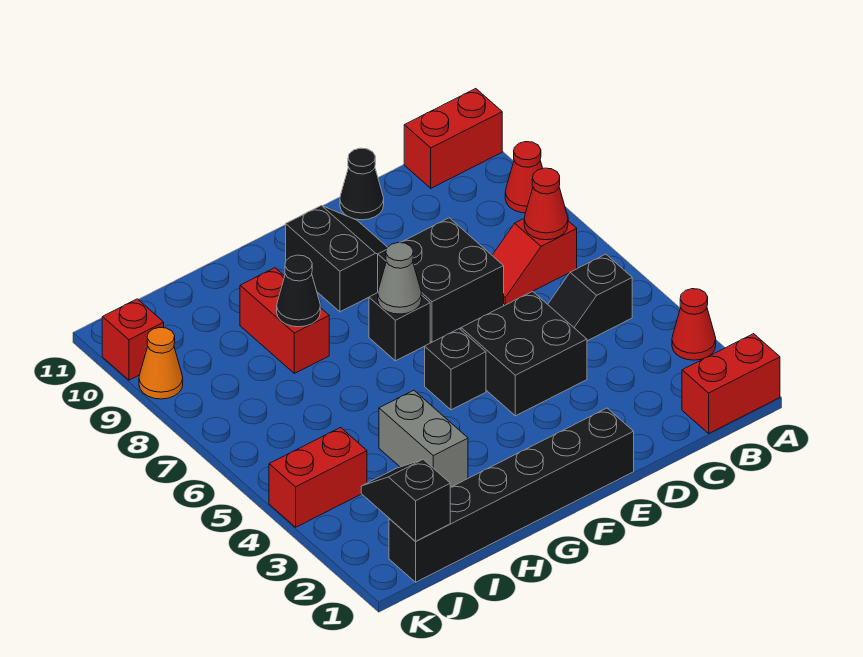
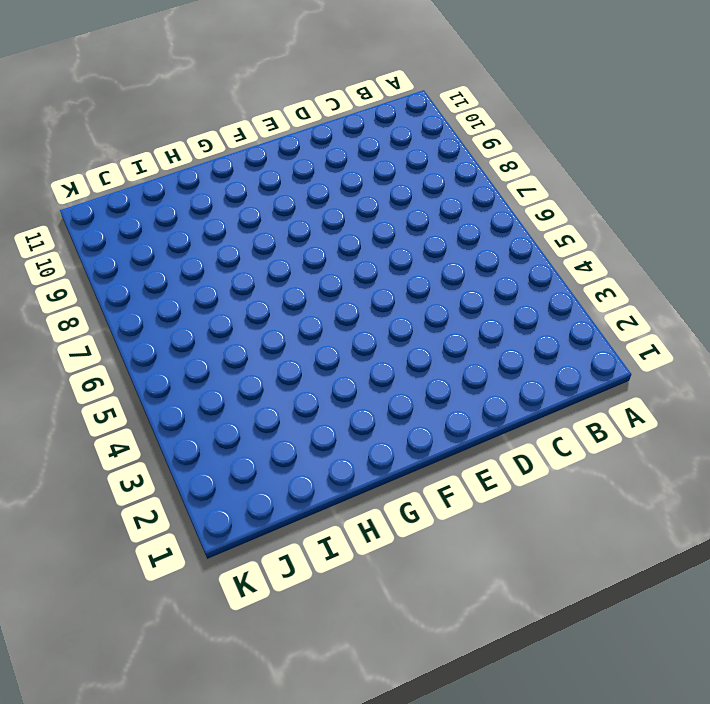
none -> red brick A1:B1 level 1
none -> red cone A3 level 1
none -> red cone A9 level 1

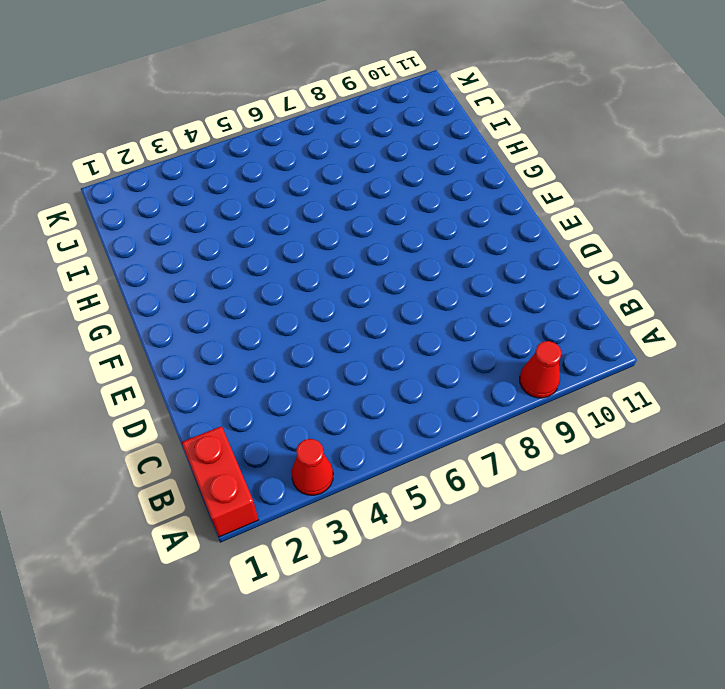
none -> red brick A11:B11 level 1
none -> black slope B5:C5 level 1 top B
none -> red slope B7:C7 level 1 top B

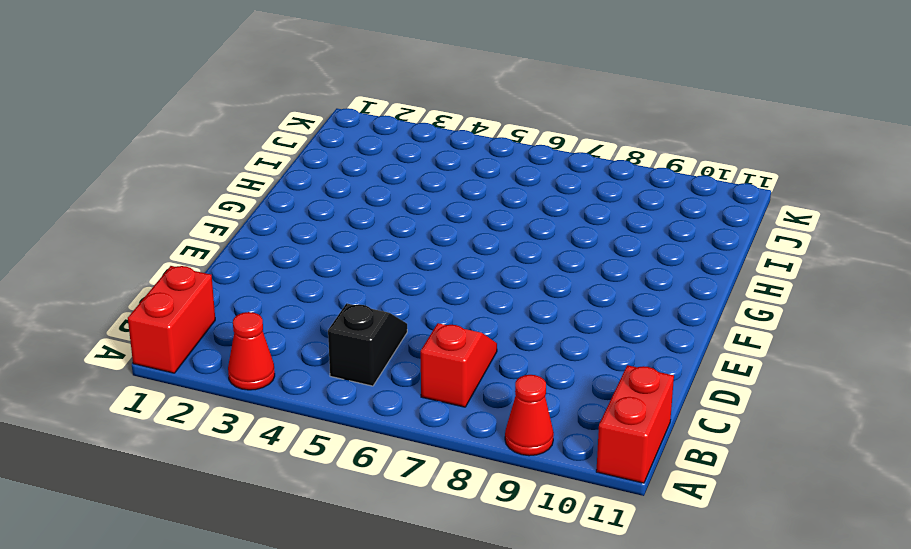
none -> black brick D4:E5 level 1
none -> black brick D7:E8 level 1
none -> black cone D11 level 1

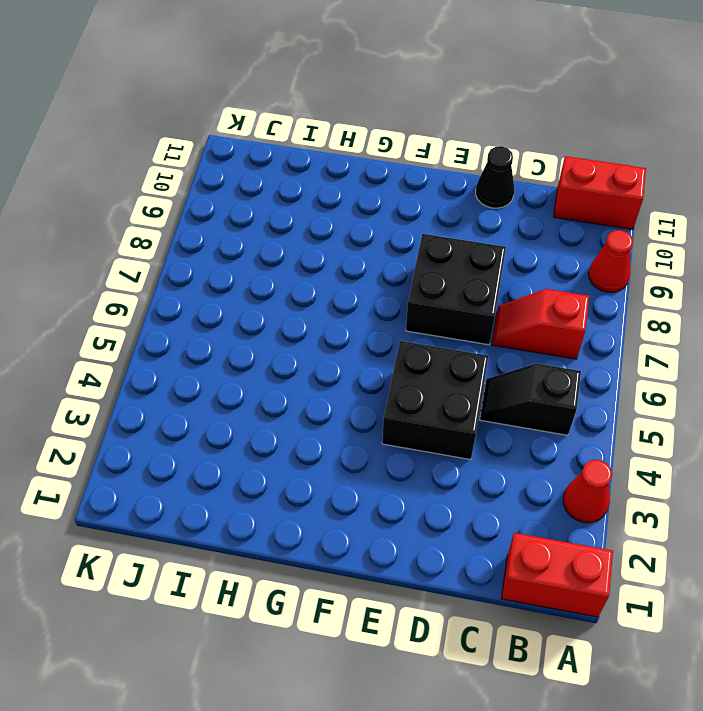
none -> black brick E1:J1 level 1
none -> black slope E9:F10 level 1 top F
none -> black brick F5 level 1

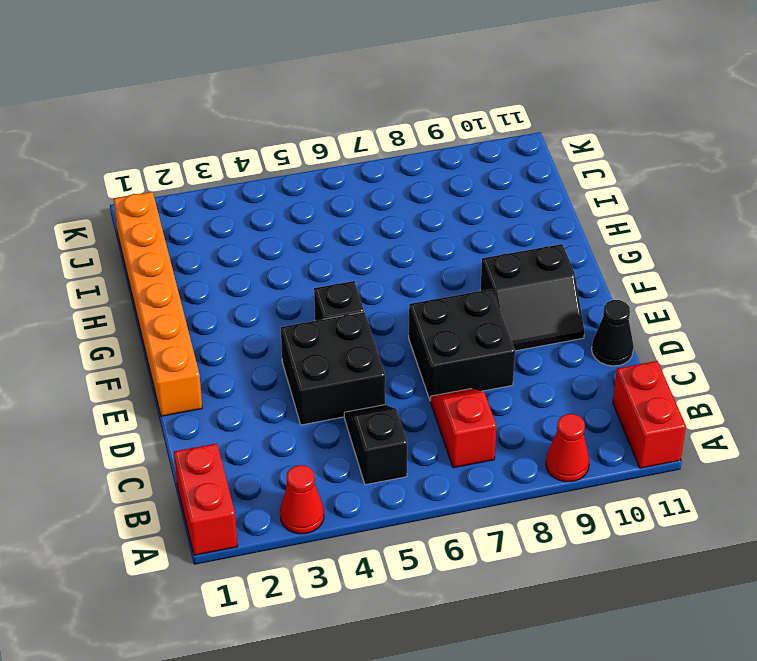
orange brick E1:J1 level 1 -> black brick E1:J1 level 1
none -> black brick F7 level 1
none -> grey brick H3:H4 level 1
none -> red brick H8:H9 level 1

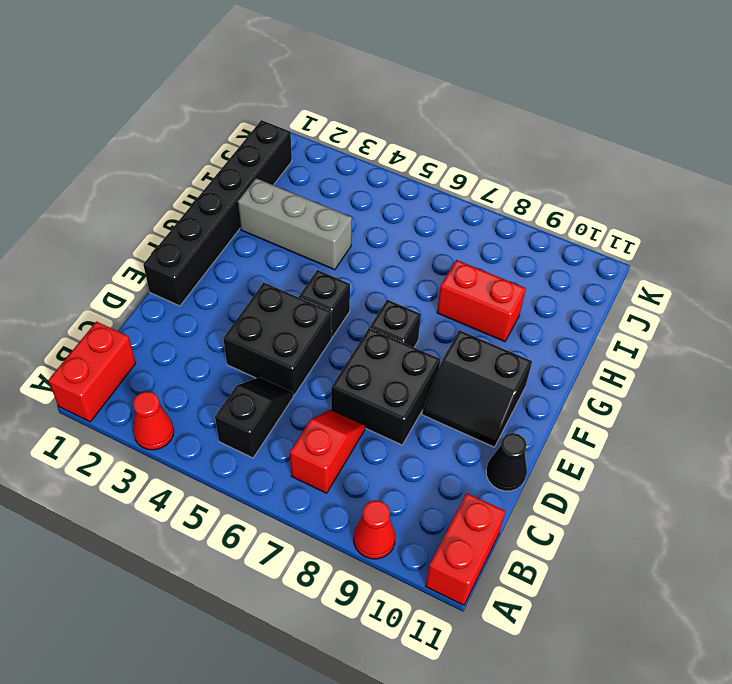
grey brick H2:H4 level 1 -> grey brick H3:H4 level 1
none -> red brick J4:K4 level 1
none -> orange cone K9 level 1
none -> red brick K10 level 1

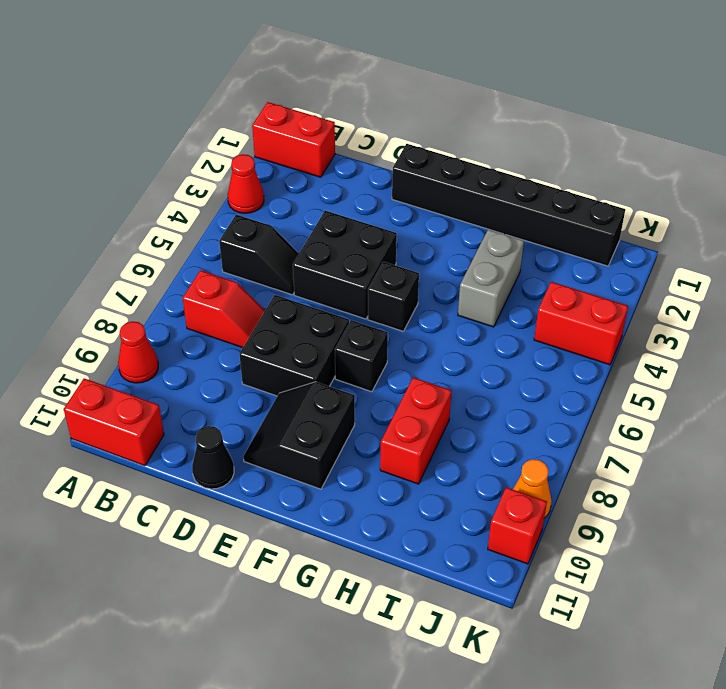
none -> red cone B7 level 2
none -> grey cone F7 level 2
none -> black cone H8 level 2

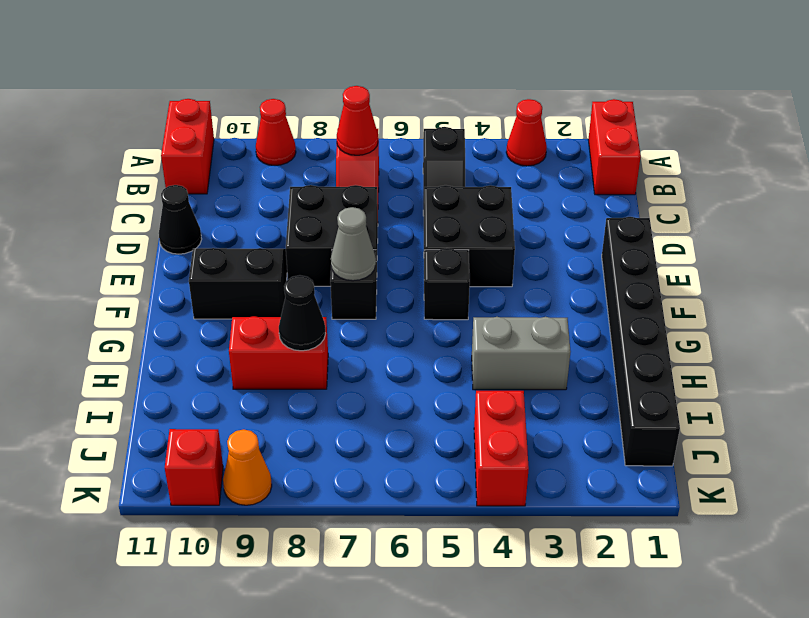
none -> black slope J1:J2 level 2 top 1

